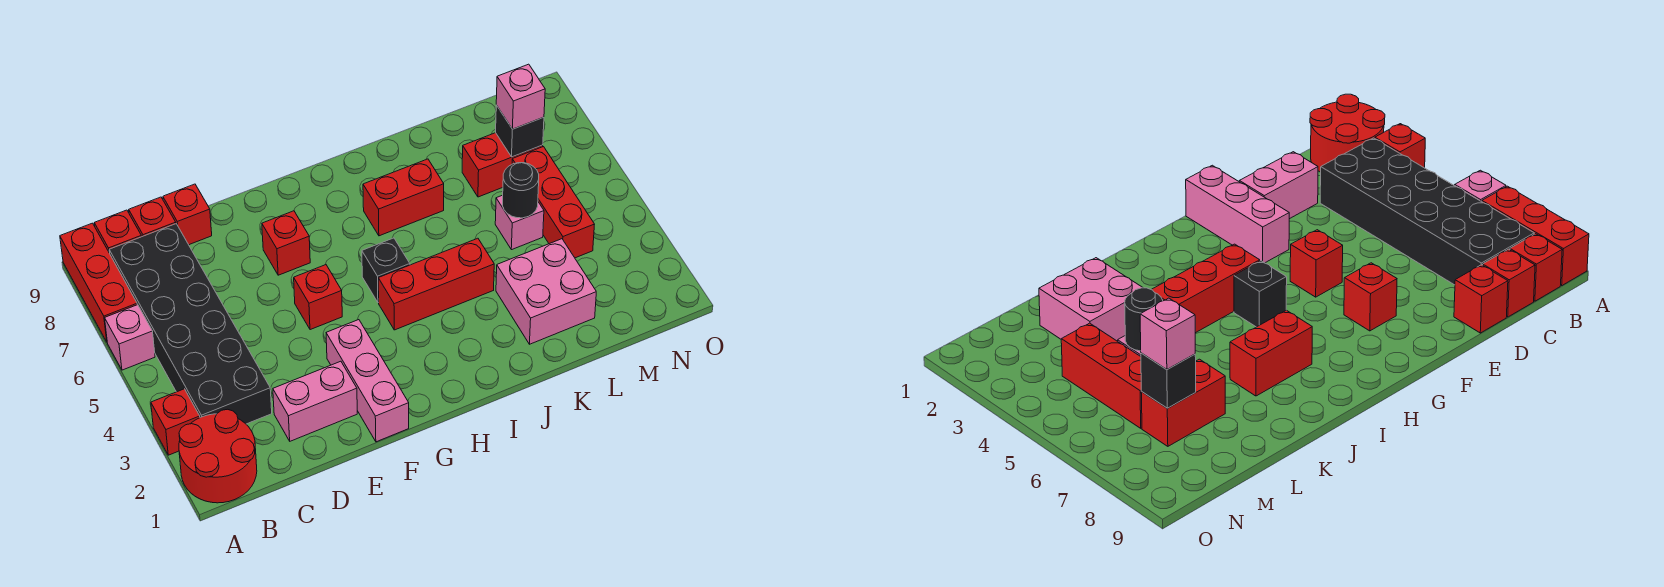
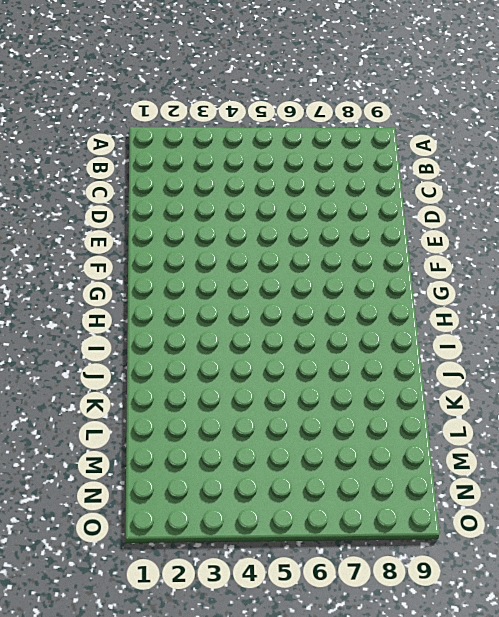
none -> red round brick A1:B2 level 1
none -> red brick A3 level 1
none -> pink brick A6 level 1

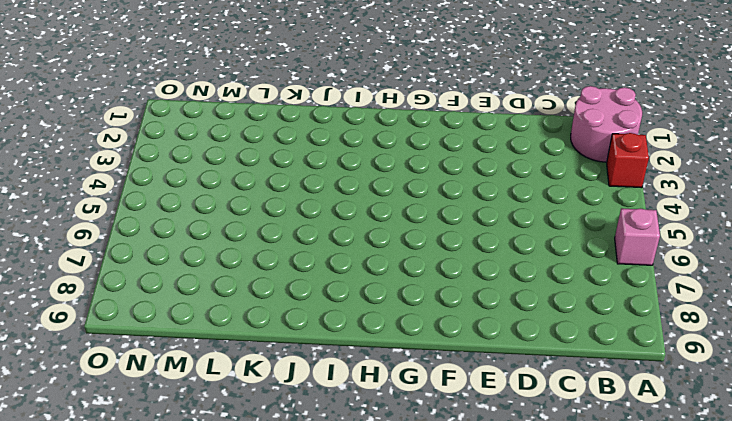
pink round brick A1:B2 level 1 -> red round brick A1:B2 level 1
none -> red brick A7:A9 level 1
none -> black brick B3:C8 level 1
none -> red brick B9 level 1

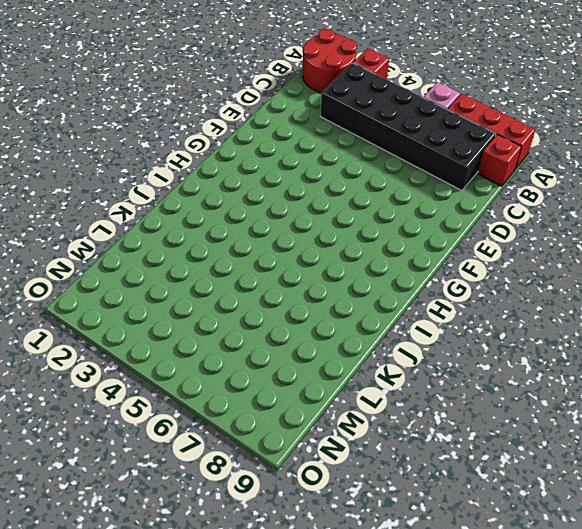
none -> red brick C9 level 1
none -> pink brick D2:E2 level 1
none -> red brick D9 level 1

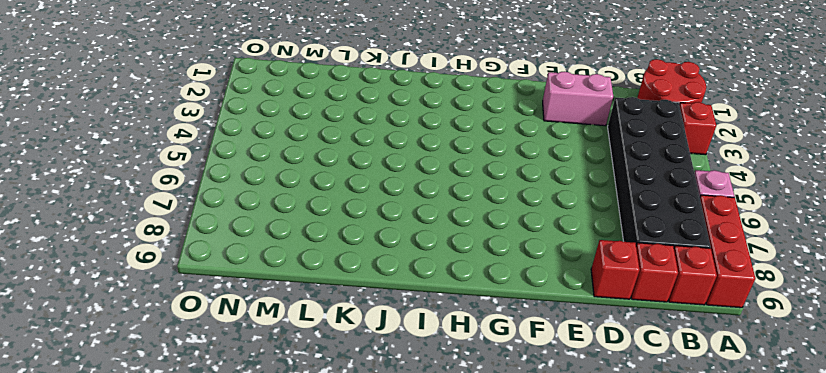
none -> pink brick F1:F3 level 1
none -> red brick F5 level 1
none -> red brick F7 level 1

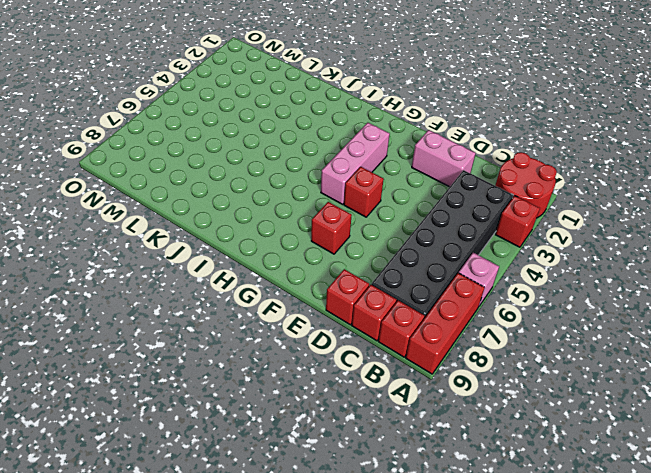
pink brick G3:G5 level 1 -> pink brick F1:F3 level 1
none -> red brick H4:J4 level 1
none -> black brick H5 level 1
none -> red brick I7:J7 level 1

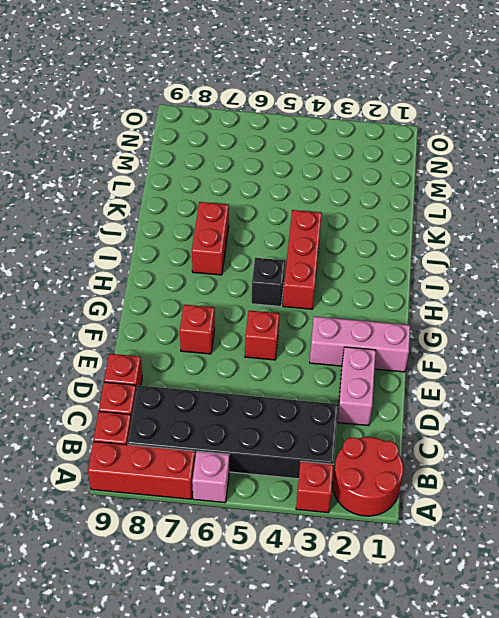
none -> pink brick K2:L3 level 1
none -> pink brick L5 level 1
none -> red brick L7:M7 level 1

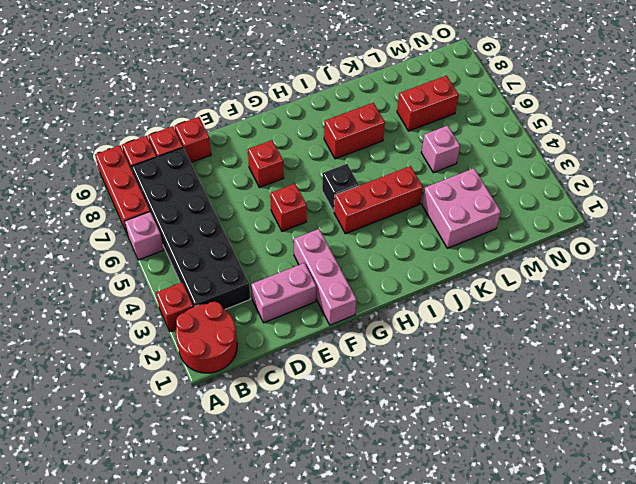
none -> red brick M4:M6 level 1
none -> black round brick L5 level 2
none -> black brick M7 level 2

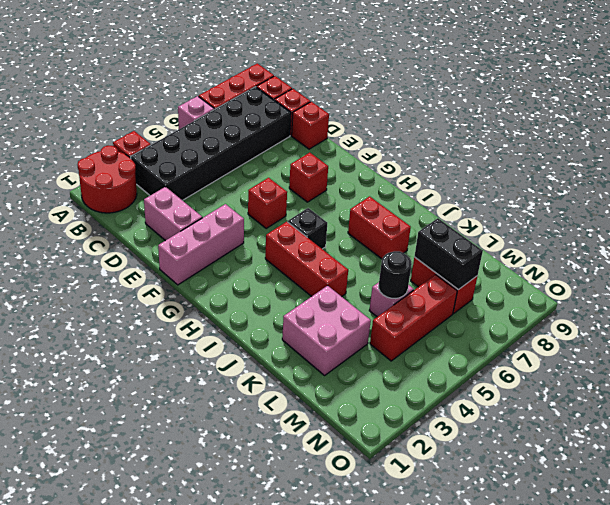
black brick L7:M7 level 2 -> black brick M7 level 2
none -> pink brick M7 level 3

